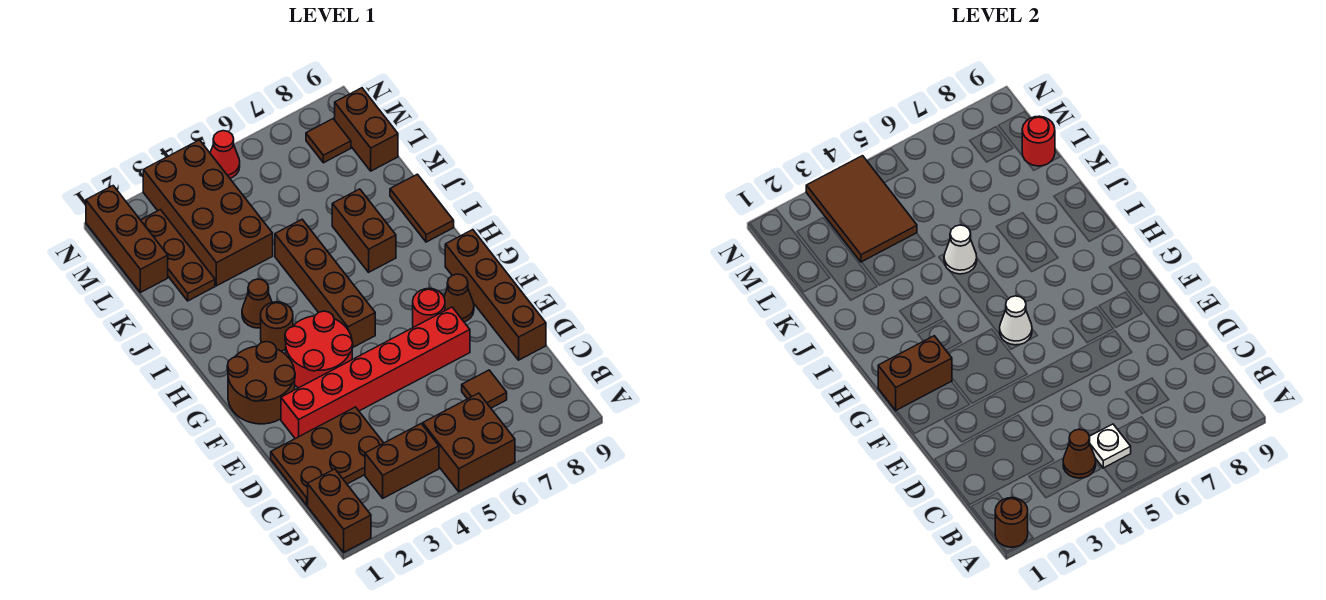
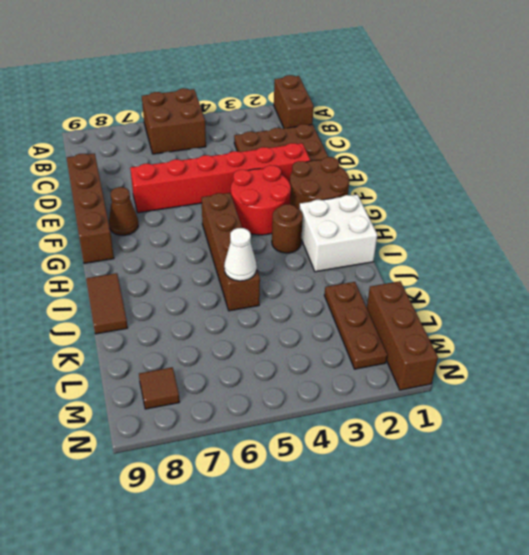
white brick H1:I2 level 1 -> none
none -> brown brick B3:B4 level 1
none -> brown tile C7 level 1
none -> red round brick F7 level 1
none -> brown cone I3 level 1

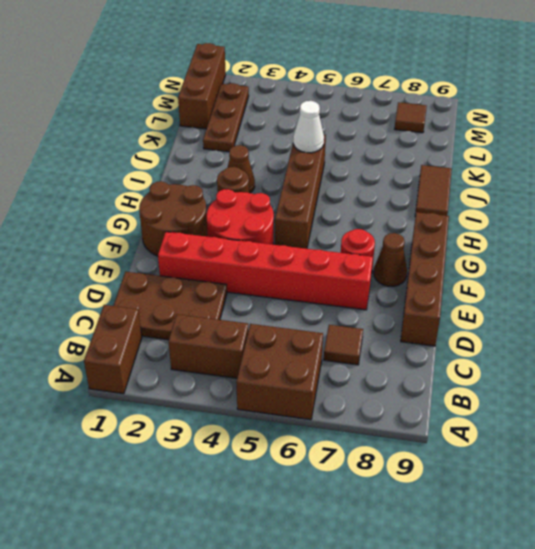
none -> brown brick I7:J7 level 1
none -> brown brick K3:N4 level 1
none -> brown brick L9:M9 level 1
none -> red cone N5 level 1

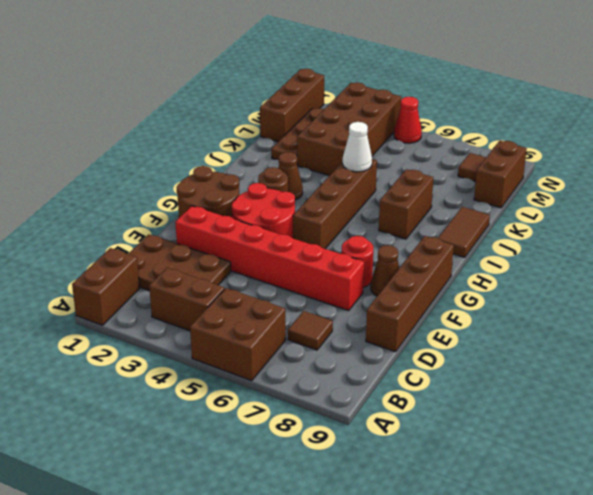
none -> brown round brick A1 level 2
none -> brown cone B4 level 2
none -> white plate B5 level 2
none -> brown brick G1:G2 level 2

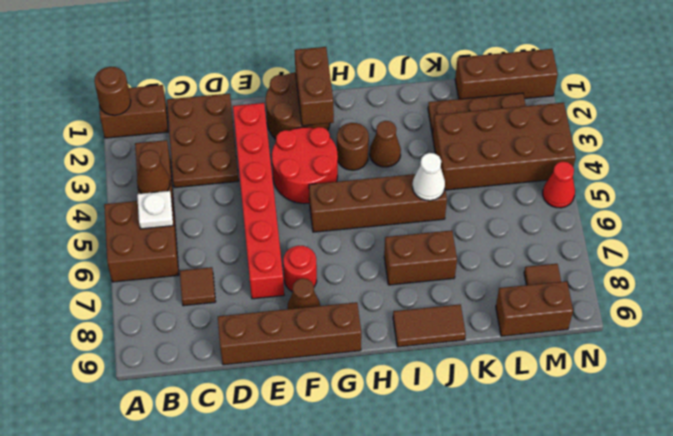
none -> white cone G5 level 2
none -> brown tile L3:N4 level 2
none -> red round brick L9 level 2

